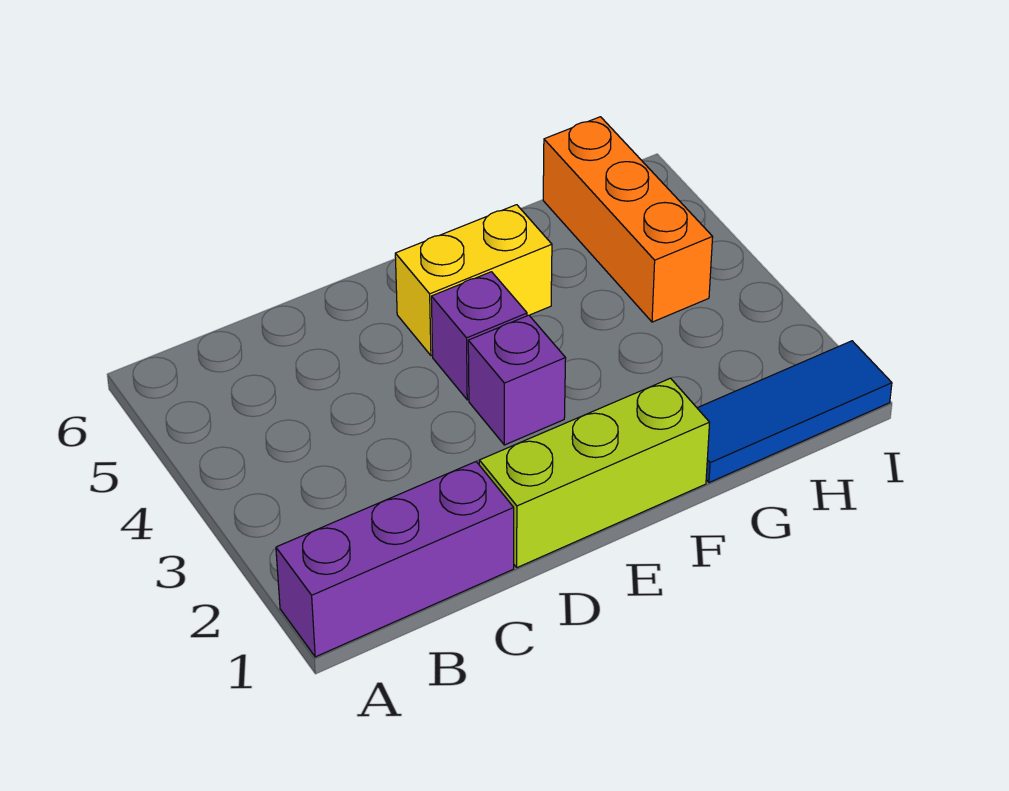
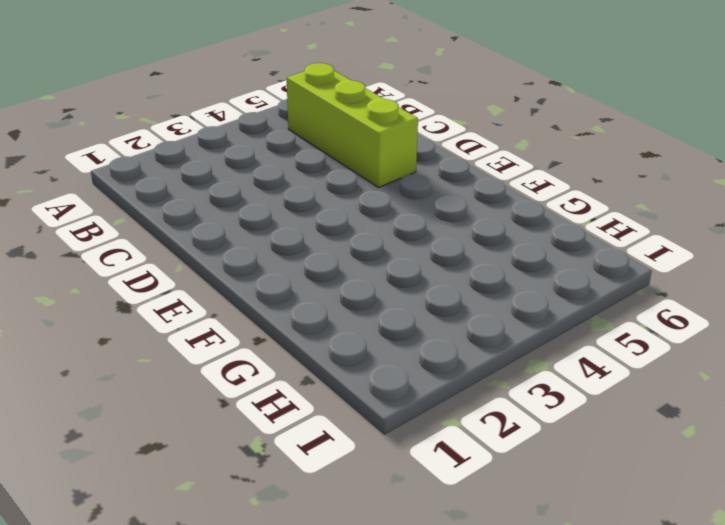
lime brick B5:D5 level 1 -> lime brick D1:F1 level 1
none -> purple brick A1:C1 level 1
none -> purple brick E3 level 1

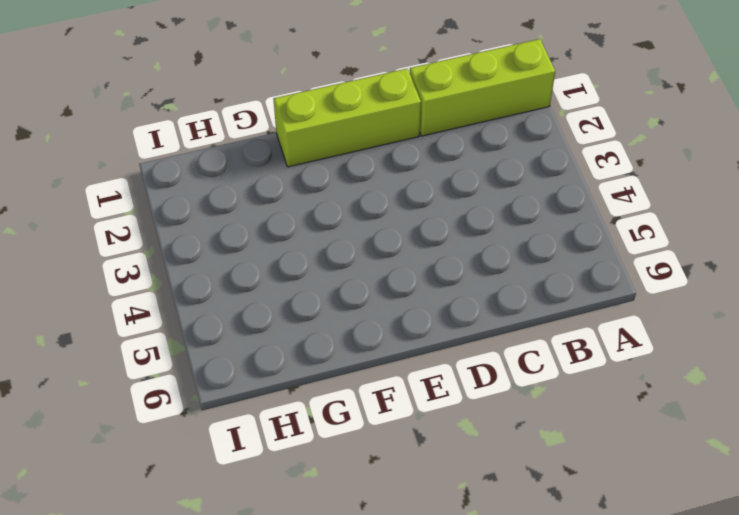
lime brick A1:C1 level 1 -> purple brick A1:C1 level 1
none -> purple brick E3 level 1
none -> purple brick E4 level 1

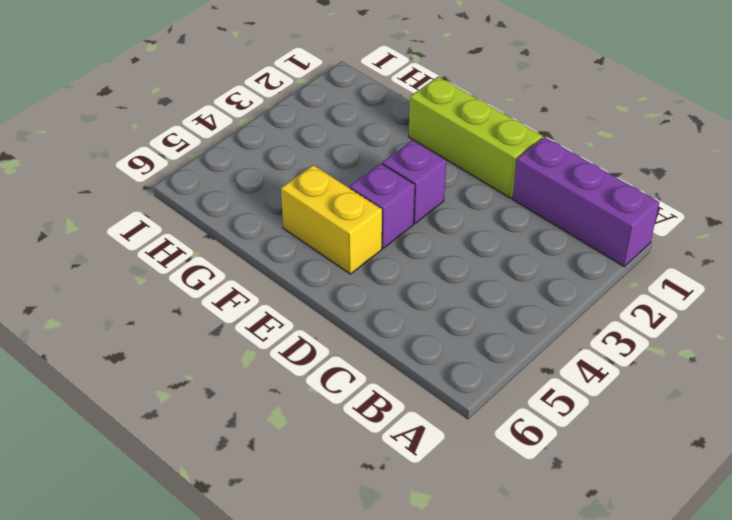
none -> blue tile G1:I1 level 1
none -> orange brick H4:H6 level 1

